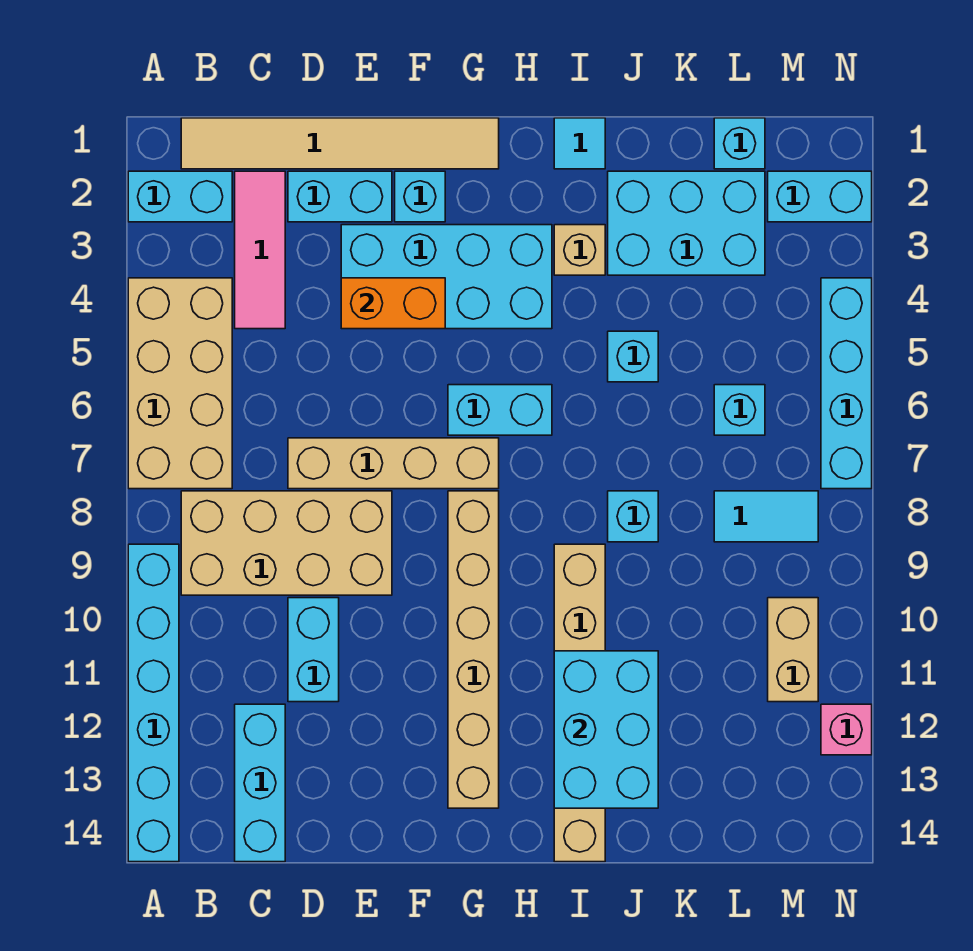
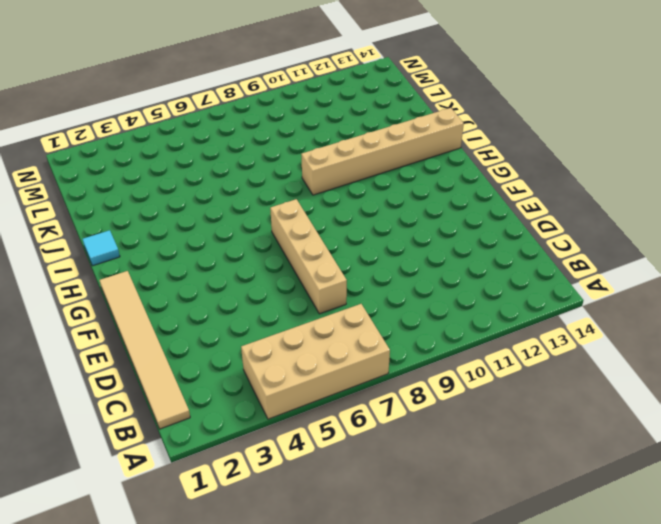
none -> cyan brick A2:B2 level 1
none -> cyan brick A9:A14 level 1
none -> tan brick B8:E9 level 1

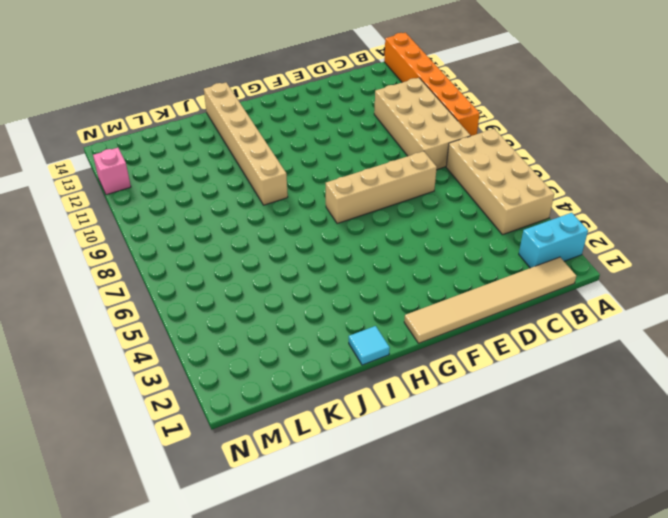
orange brick A9:A14 level 1 -> cyan brick A9:A14 level 1
tan brick B8:C11 level 1 -> tan brick B8:E9 level 1
none -> pink tile C2:C4 level 1
none -> cyan brick C12:C14 level 1
none -> cyan brick D2:E2 level 1

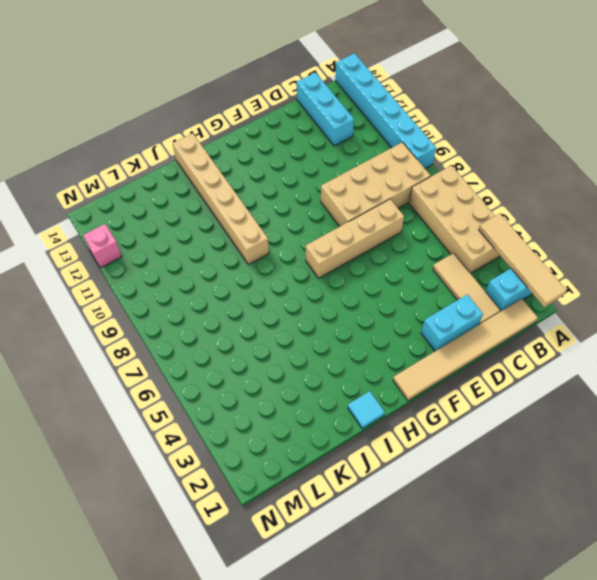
tan tile A1:A4 level 2 -> none
tan tile C2:C4 level 1 -> pink tile C2:C4 level 1
none -> cyan brick D10:D11 level 1
none -> cyan brick E3:H4 level 1
none -> cyan brick F2 level 1

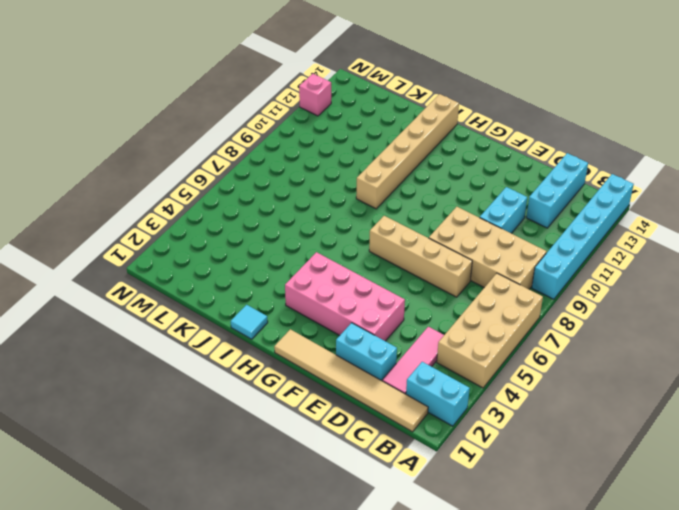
pink brick E3:H4 level 1 -> cyan brick E3:H4 level 1
none -> cyan brick F2 level 1
none -> cyan brick G6:H6 level 1
none -> tan brick G8:G13 level 1

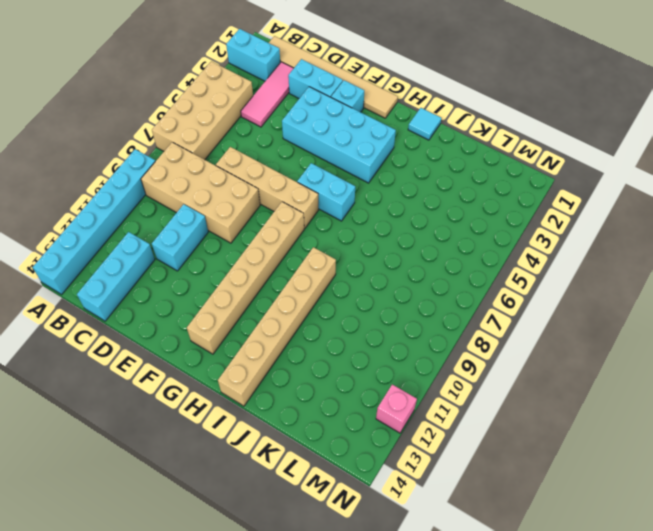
none -> tan brick I3 level 1
none -> cyan brick J2:L3 level 1
none -> cyan brick J5 level 1

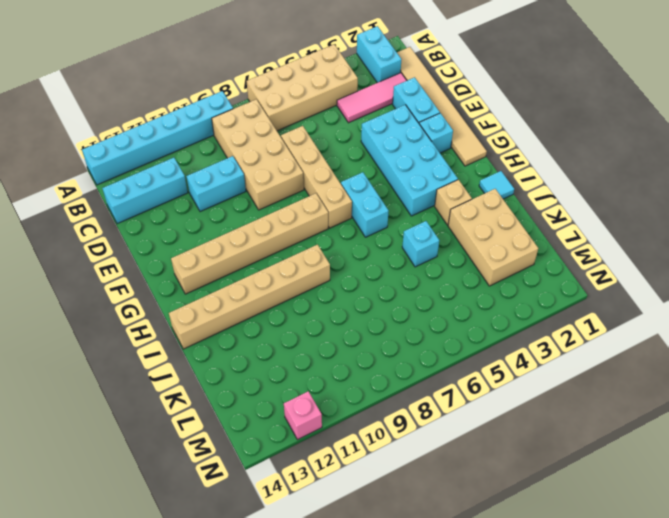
tan brick J2:L3 level 1 -> cyan brick J2:L3 level 1
none -> cyan brick J8 level 1
none -> cyan brick L1 level 1
none -> cyan brick L6 level 1

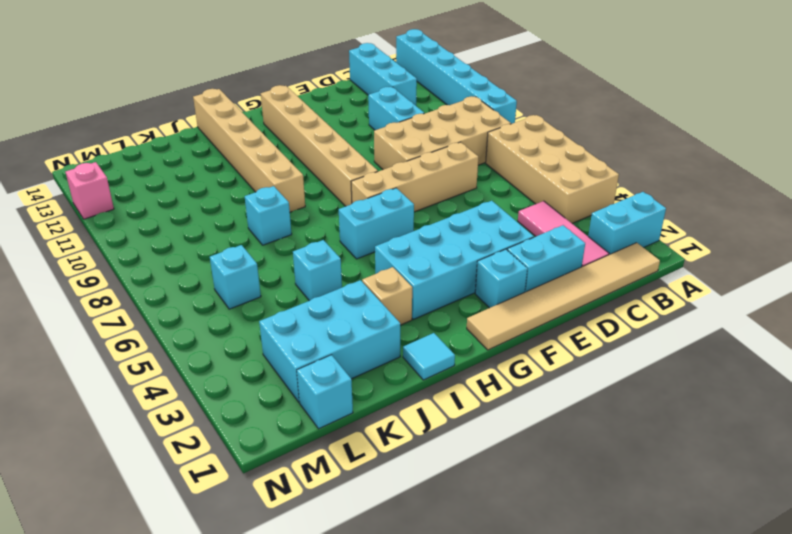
none -> cyan tile L8:M8 level 1
none -> cyan brick M2:N2 level 1
none -> tan brick M10:M11 level 1

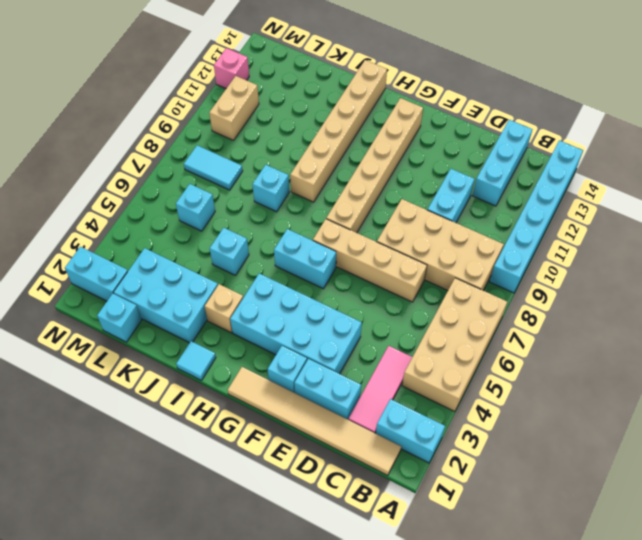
none -> cyan brick N4:N7 level 1
none -> orange brick E4:F4 level 2
none -> cyan brick I11:J13 level 2

